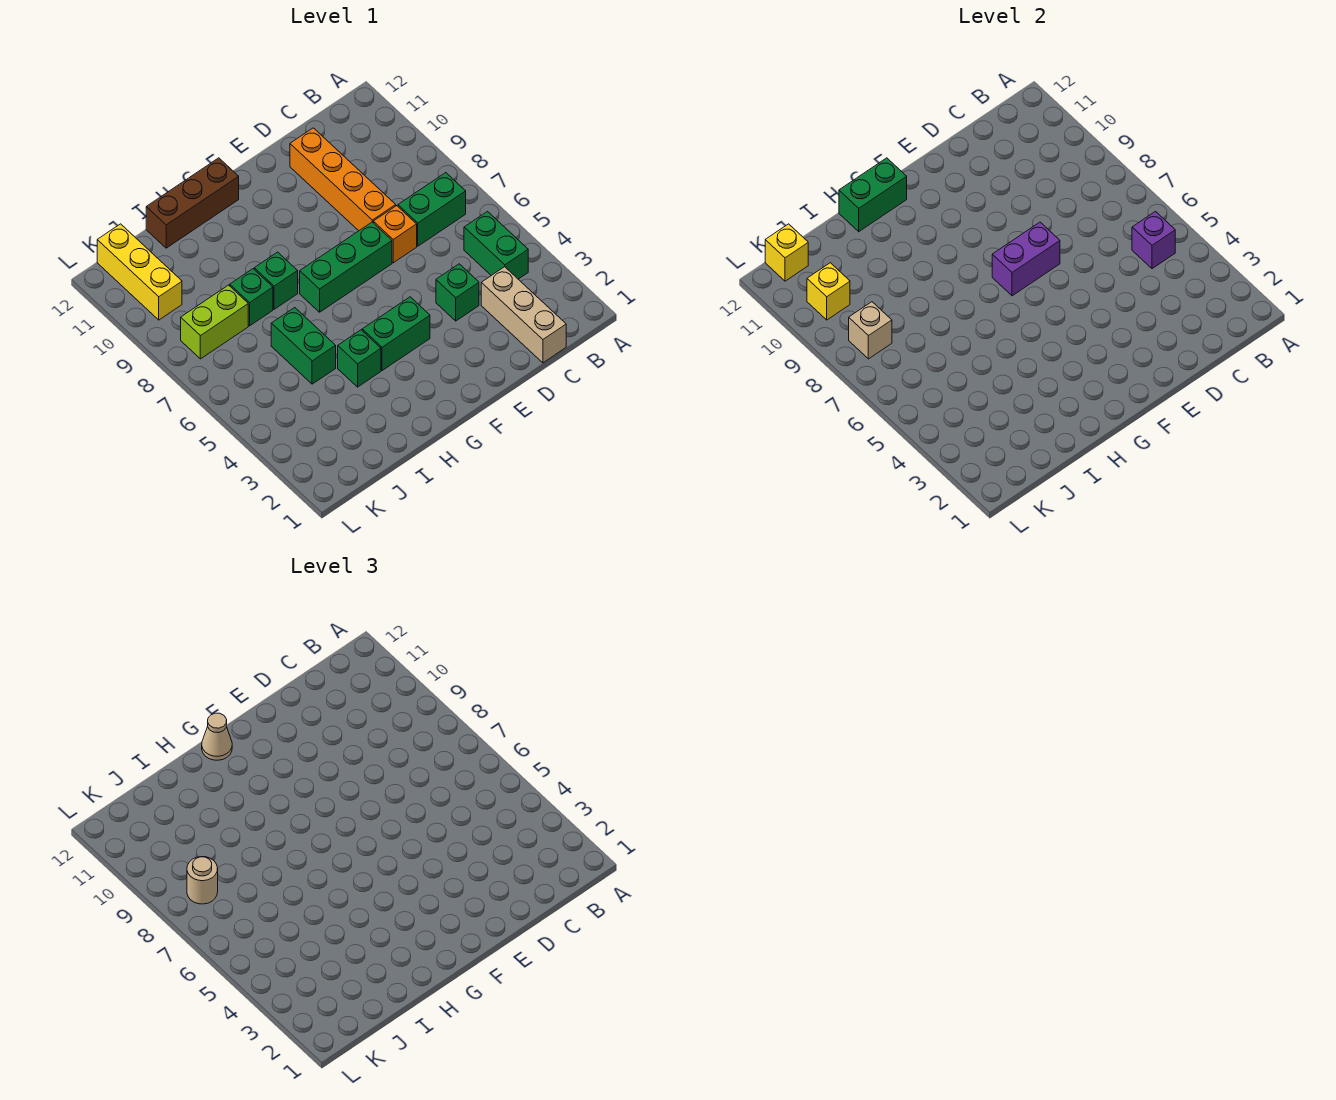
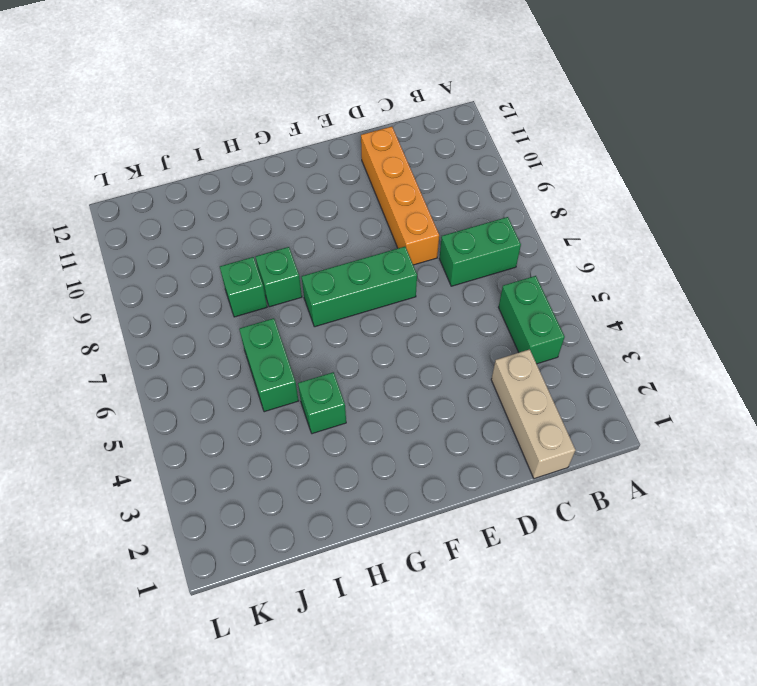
none -> green brick D4 level 1
none -> orange brick D7 level 1
none -> green brick F4:G4 level 1

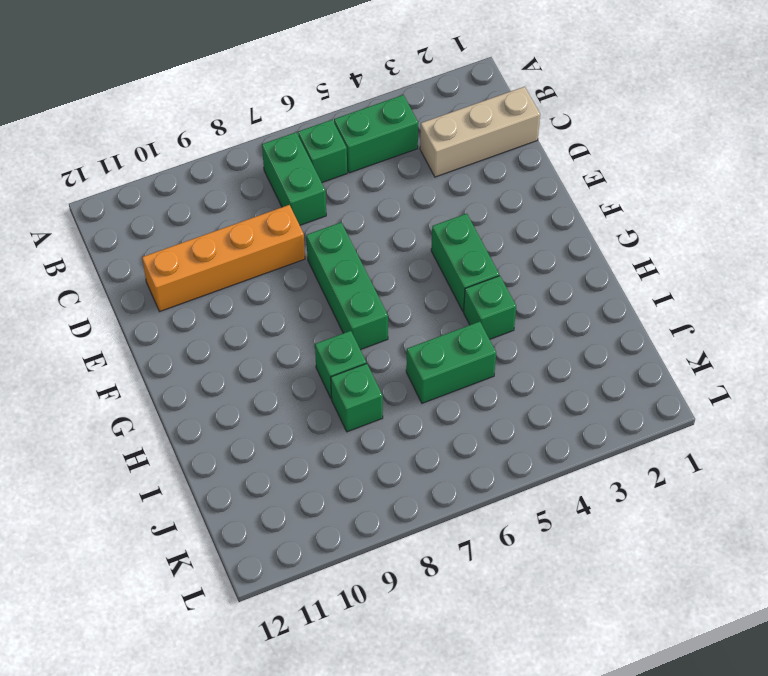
green brick B6 level 1 -> green brick D4 level 1
none -> orange brick D7 level 1
none -> brown brick G12:I12 level 1
none -> lime brick J8:K8 level 1

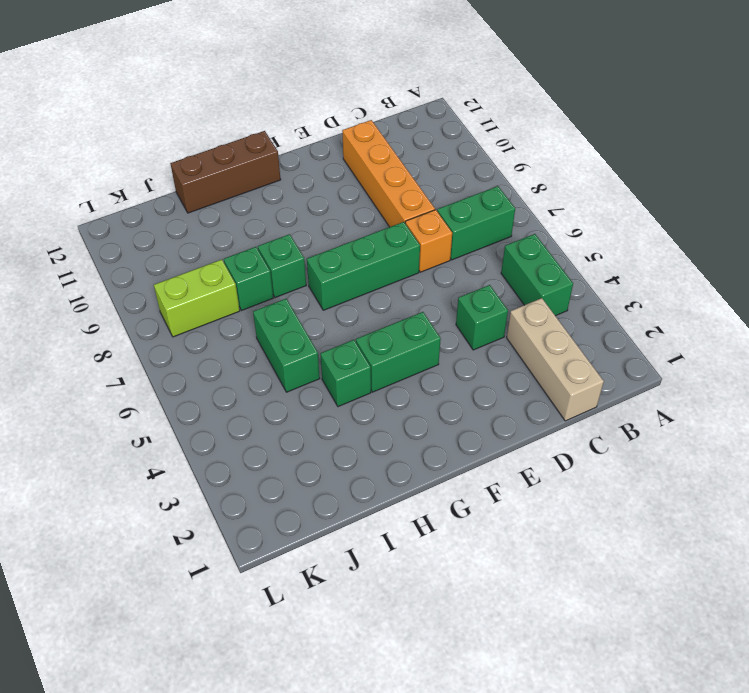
none -> yellow brick K10:K12 level 1
none -> purple brick B5 level 2
none -> purple brick E7:F7 level 2

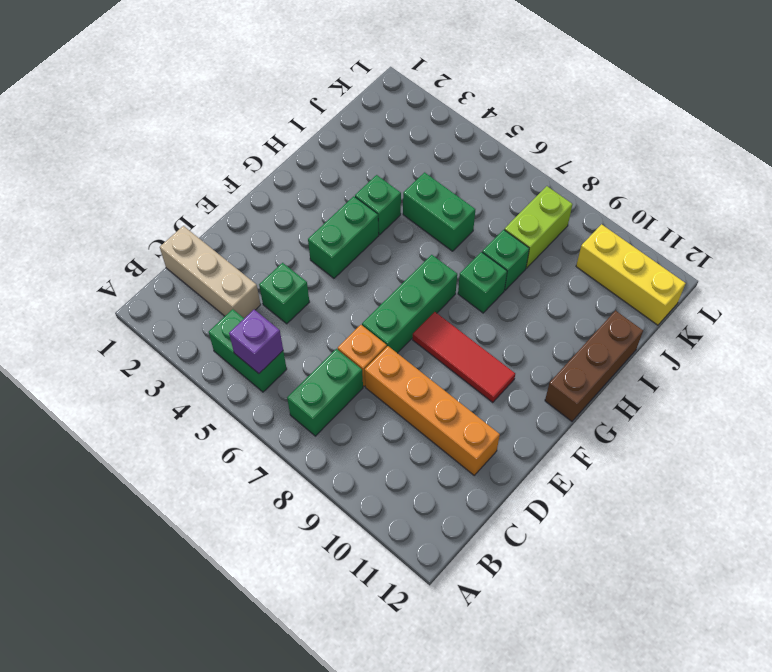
red tile F8:F10 level 1 -> none
none -> purple brick E7:F7 level 2
none -> green brick G12:H12 level 2
none -> tan brick K8 level 2

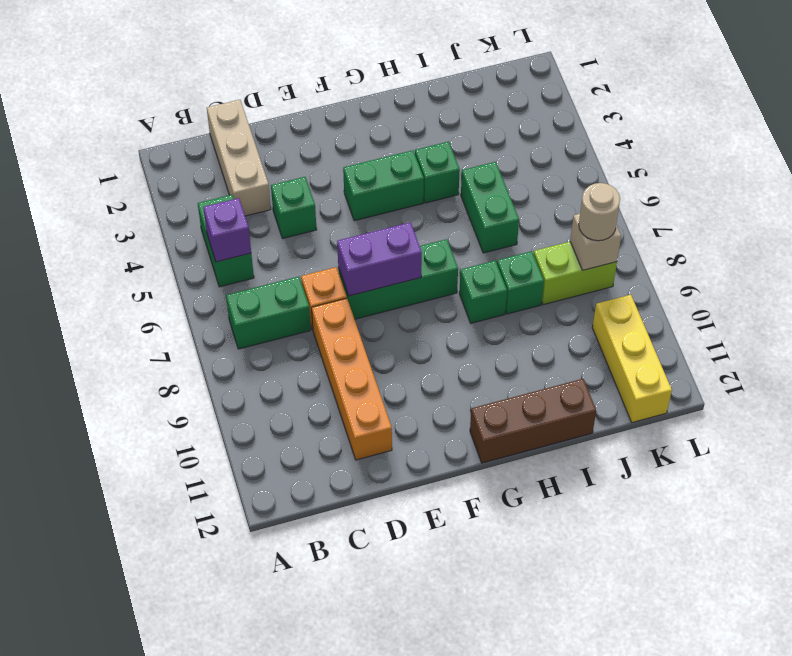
none -> green brick G12:H12 level 2
none -> yellow brick K10 level 2
none -> yellow brick K12 level 2

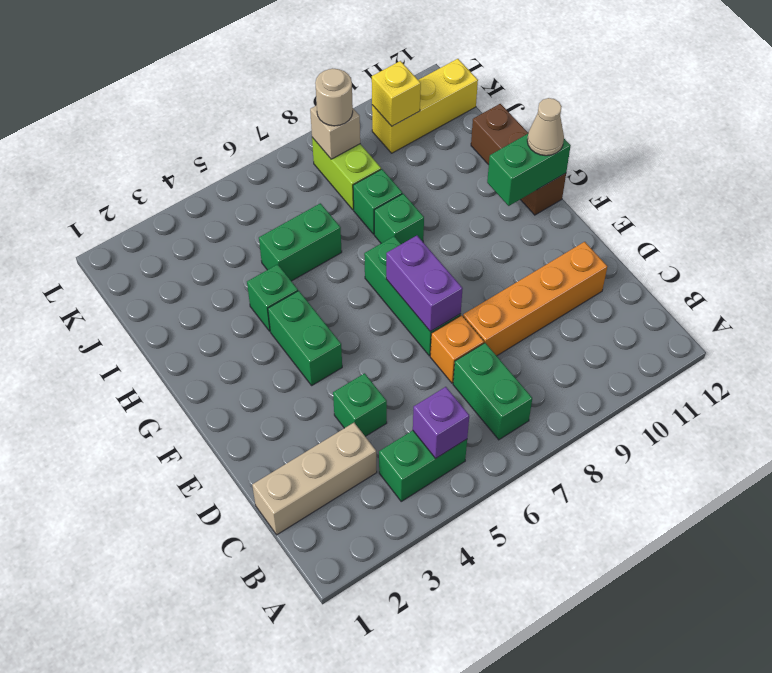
green brick G11:G12 level 2 -> green brick G12:H12 level 2
none -> yellow brick K12 level 2

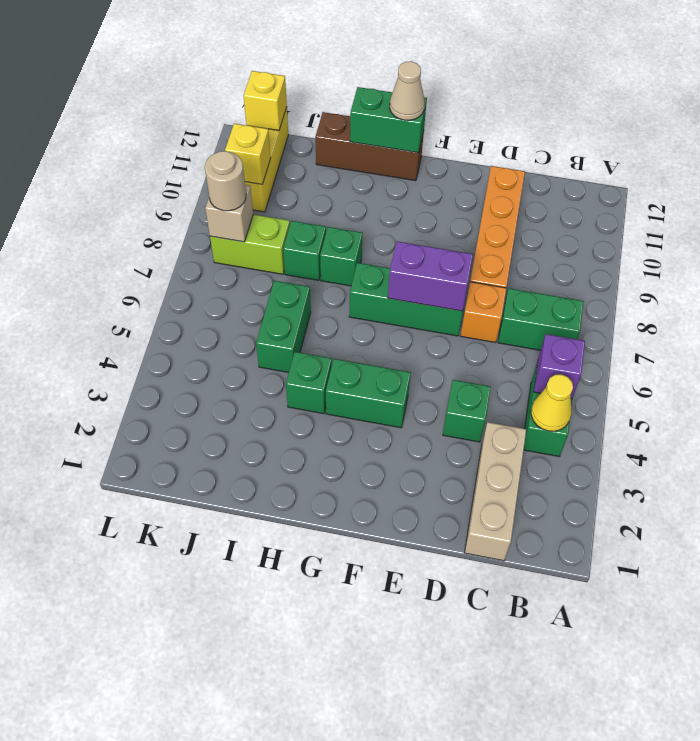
yellow cone B4 level 2 -> none

